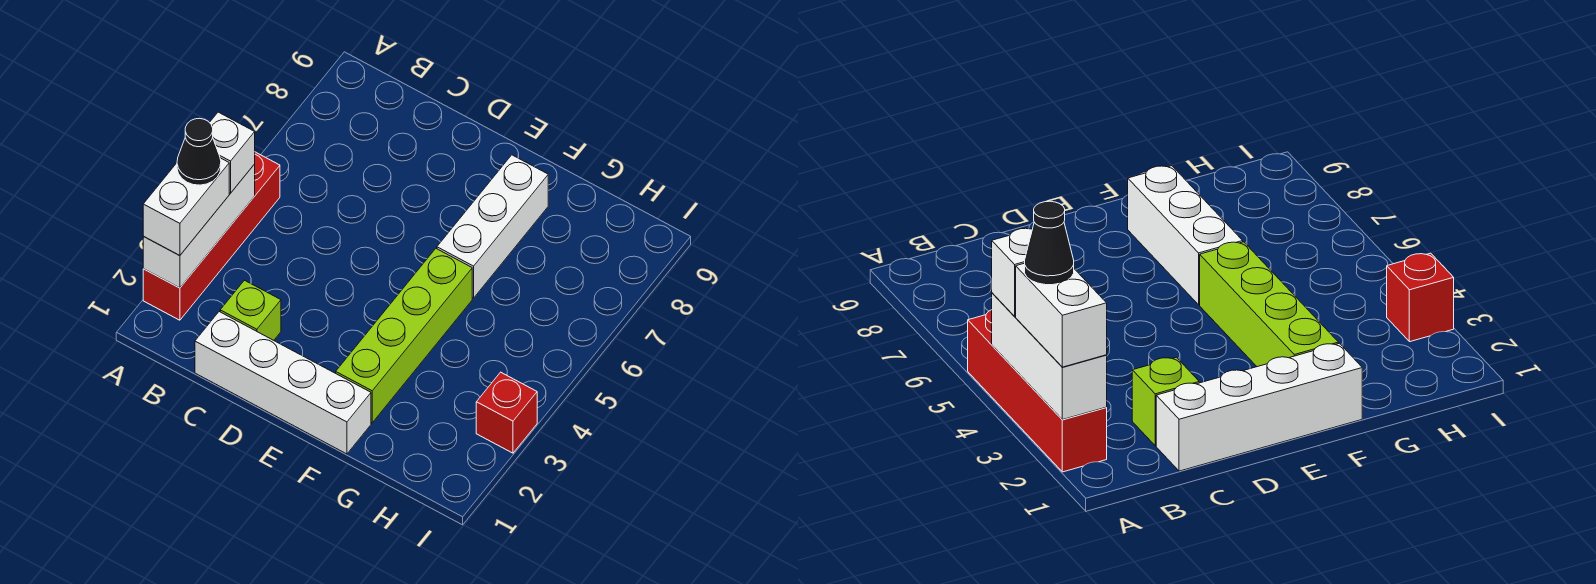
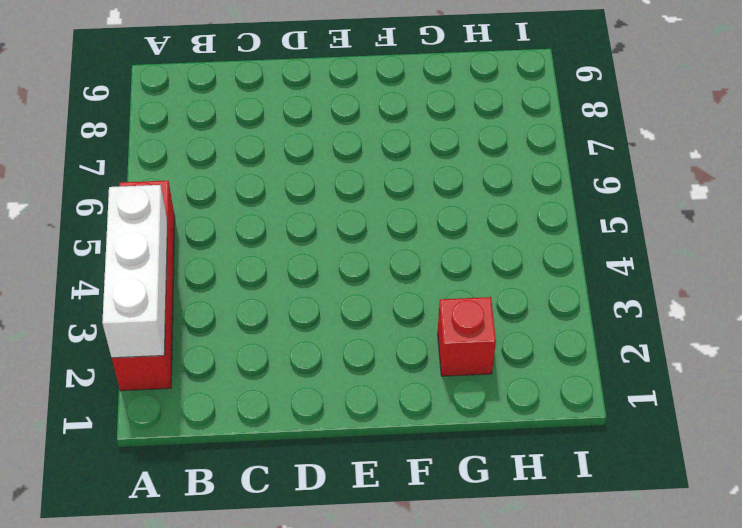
red brick G2 level 1 -> red brick I3 level 1
none -> white brick C1:F1 level 1
none -> lime brick C2 level 1

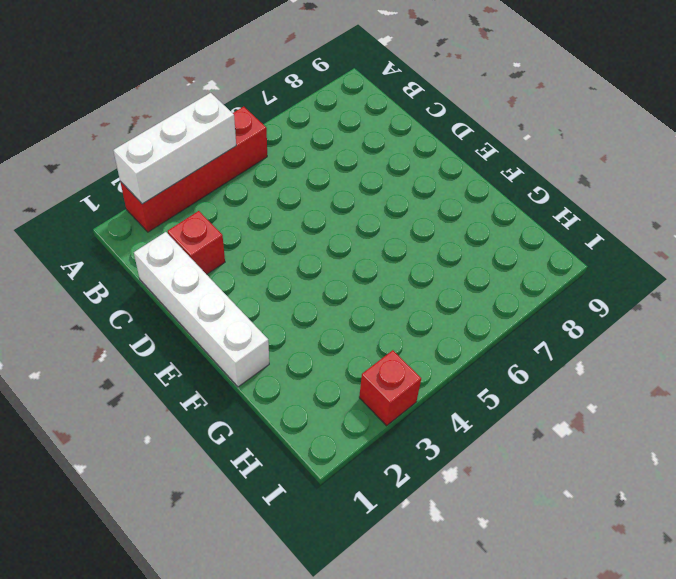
red brick C2 level 1 -> lime brick C2 level 1
none -> lime brick F2:F5 level 1
none -> white brick F6:F8 level 1

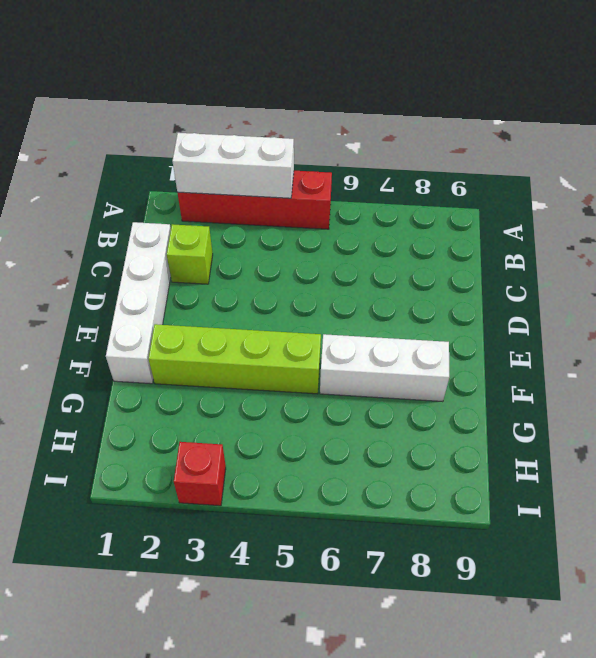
none -> white brick A2:A3 level 3
none -> white brick A4 level 3

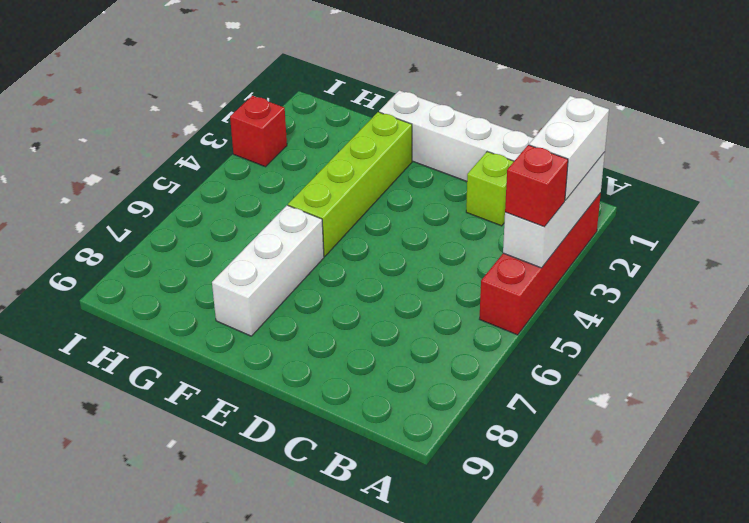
red brick A4 level 3 -> white brick A4 level 3
none -> black cone A3 level 4

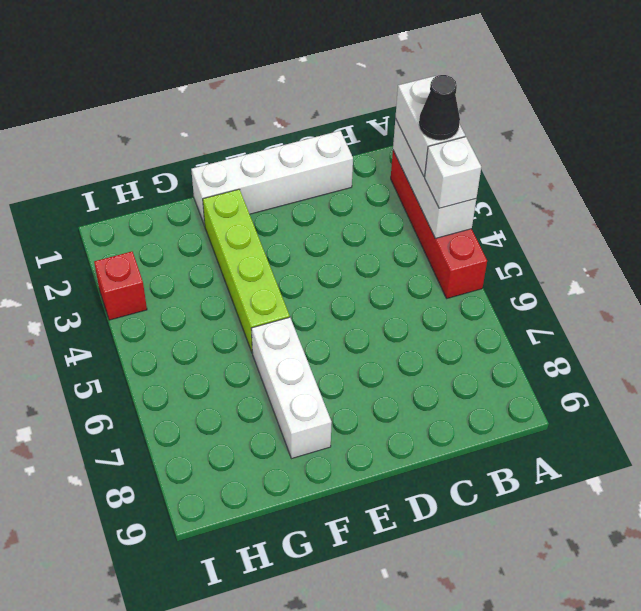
none -> lime brick C2 level 1

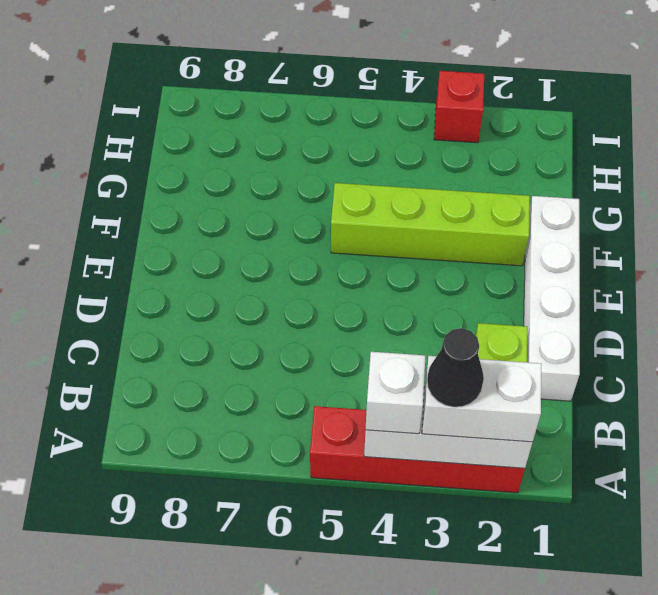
none -> white brick F6:F8 level 1

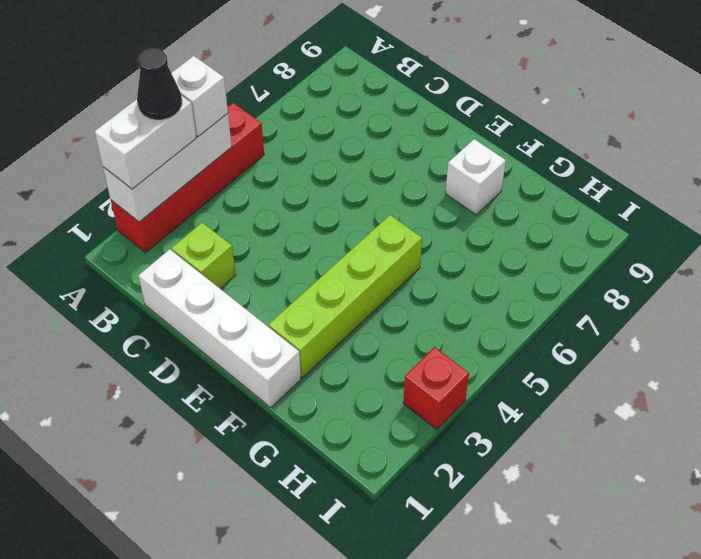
white brick F8 level 1 -> white brick F6:F8 level 1

